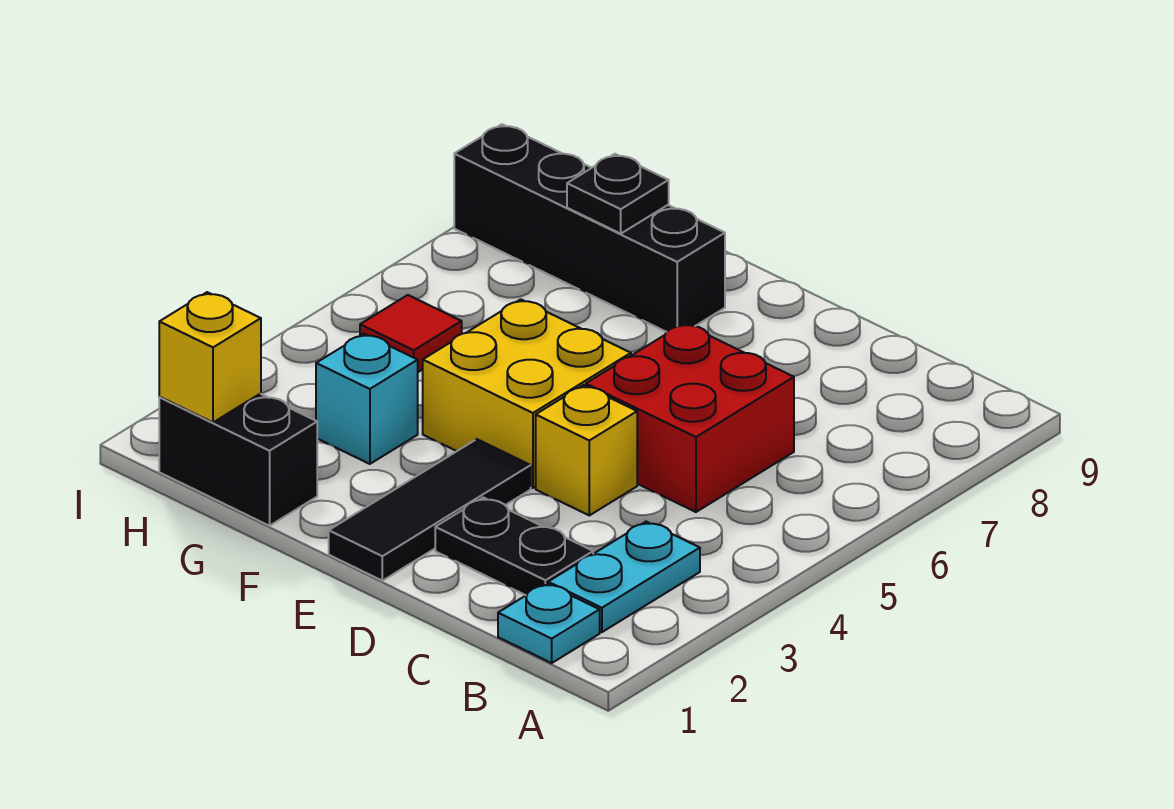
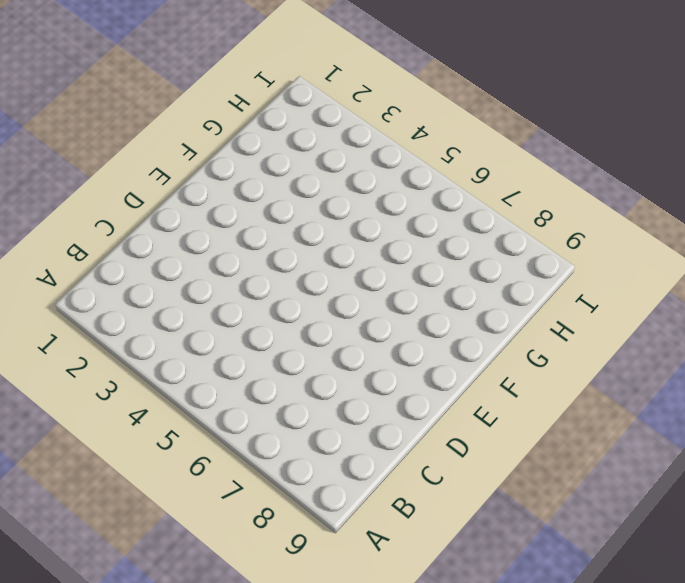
none -> cyan plate B1 level 1
none -> cyan plate B2:B3 level 1
none -> black plate C2:D2 level 1

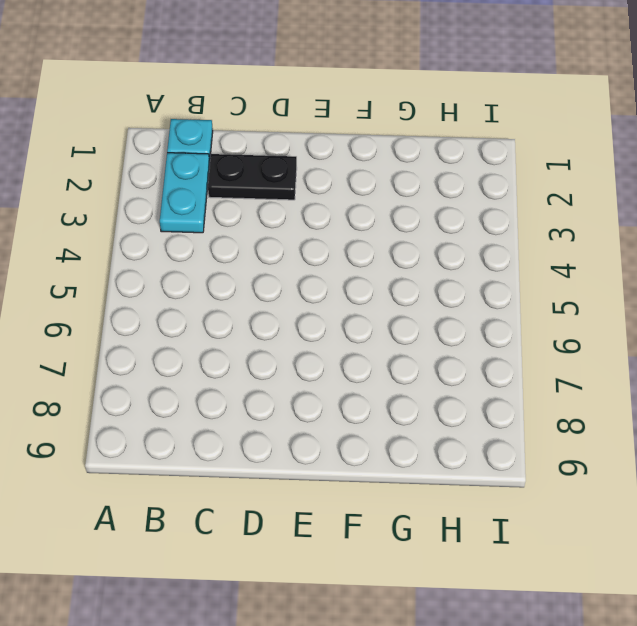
none -> red brick C5:D6 level 1
none -> yellow brick D4 level 1
none -> black tile E1:E3 level 1

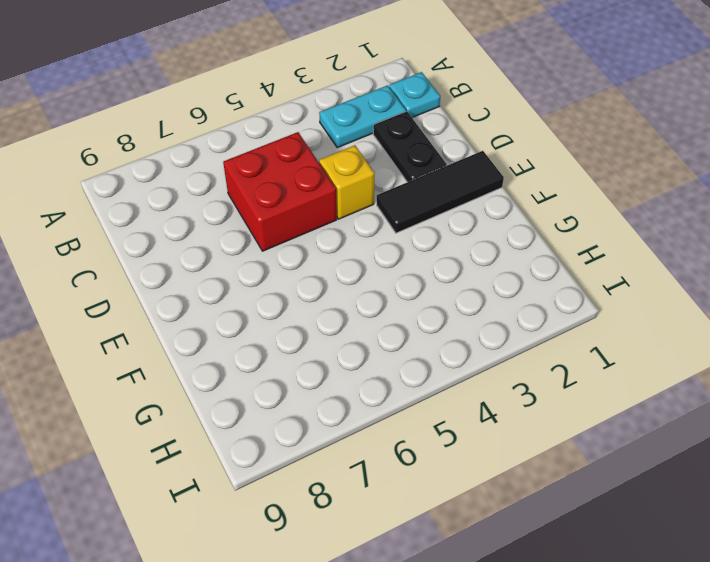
none -> yellow brick E4:F5 level 1
none -> black brick F8:I8 level 1
none -> black brick G1:H1 level 1

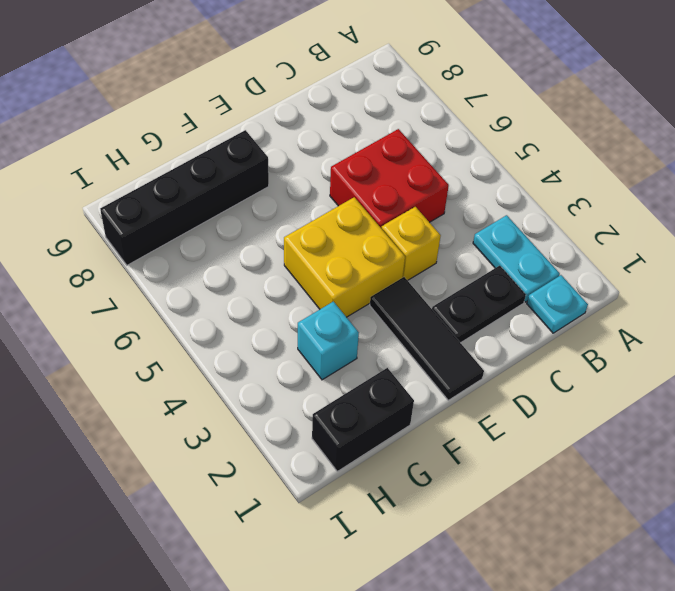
none -> red tile H5 level 1
none -> black plate G8 level 2
none -> yellow brick H1 level 2

